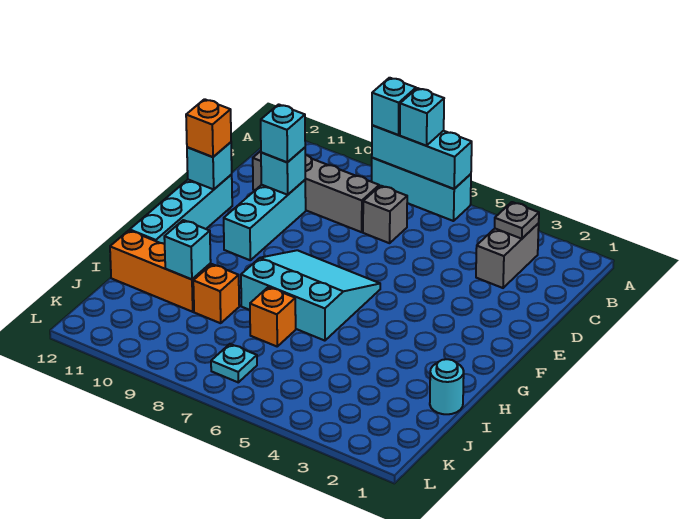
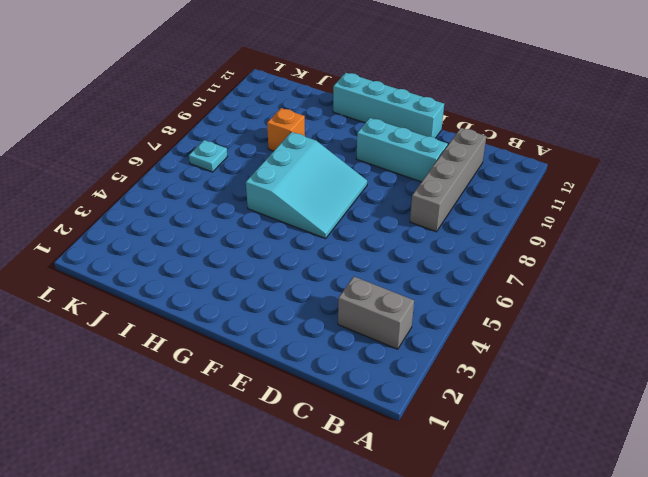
none -> cyan brick A6:A8 level 1
none -> grey brick C7 level 1
none -> cyan round brick I1 level 1

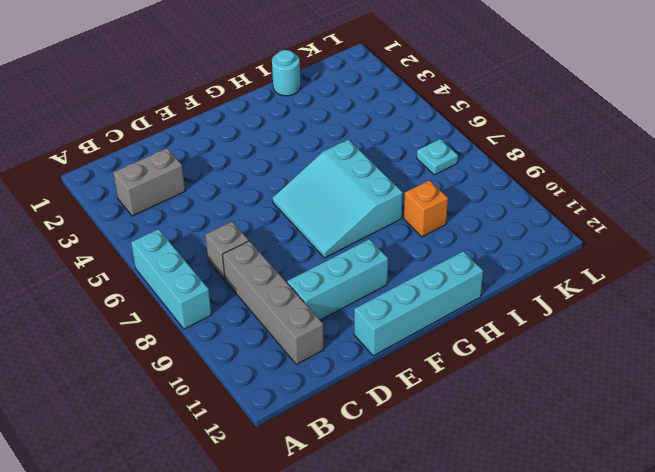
none -> orange brick I7 level 1
none -> orange brick I10:I12 level 1
none -> cyan brick A6:A8 level 2

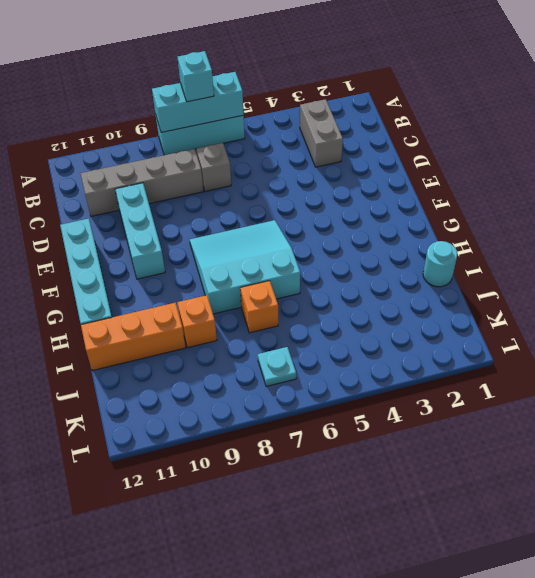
none -> grey plate B3 level 2
none -> cyan brick D10 level 2
none -> cyan brick E12 level 2

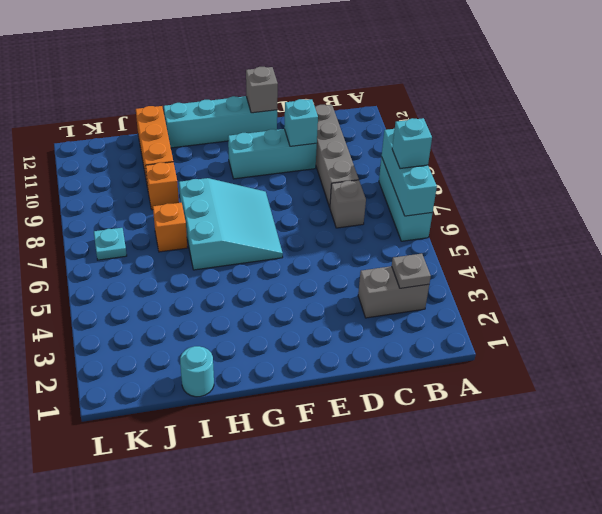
grey brick E12 level 2 -> cyan brick E12 level 2
none -> cyan brick I10 level 2
none -> cyan brick A8 level 3
none -> cyan brick D10 level 3

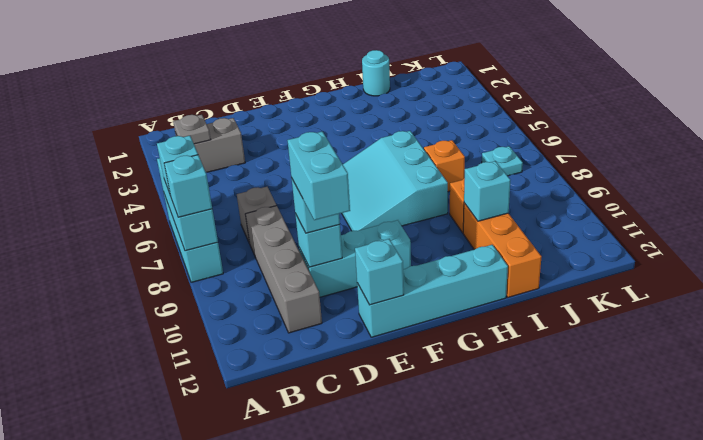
cyan brick D10:D11 level 4 -> none
none -> orange brick E12 level 3

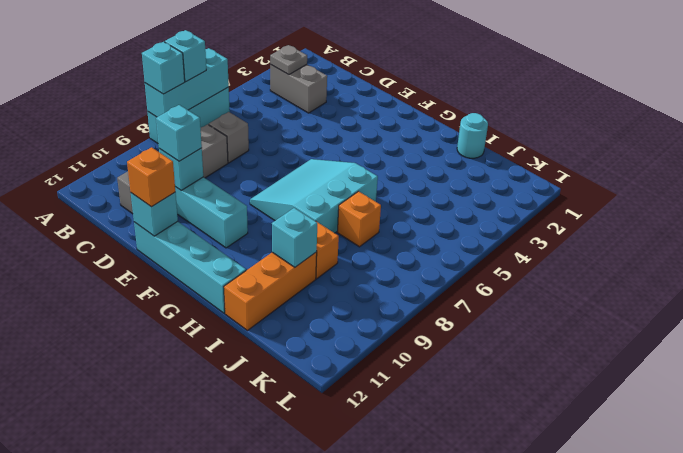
none -> cyan plate K7 level 1

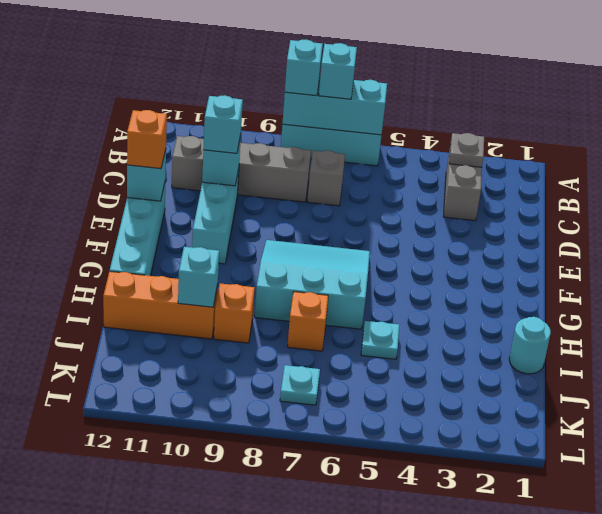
cyan plate I5 level 1 -> none

